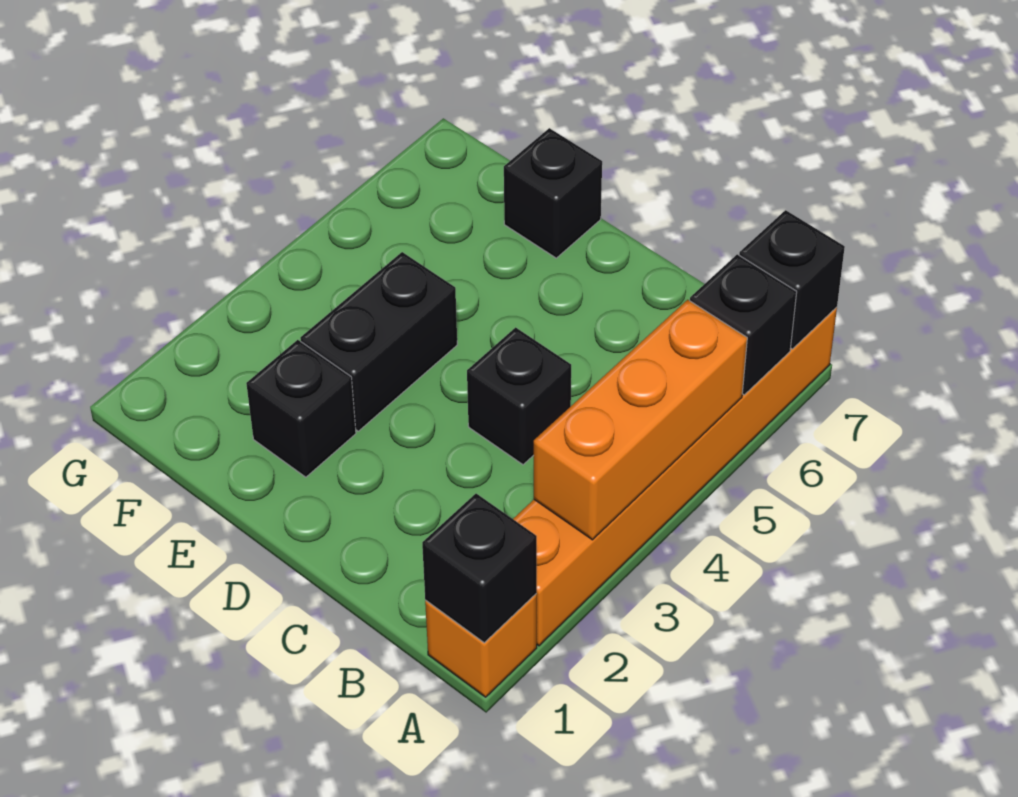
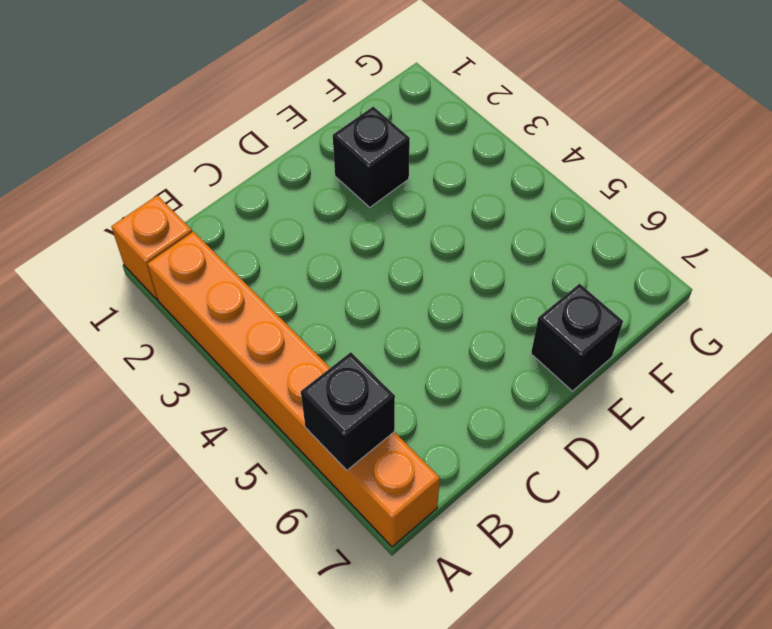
none -> black brick C4 level 1
none -> black brick E3:E4 level 1

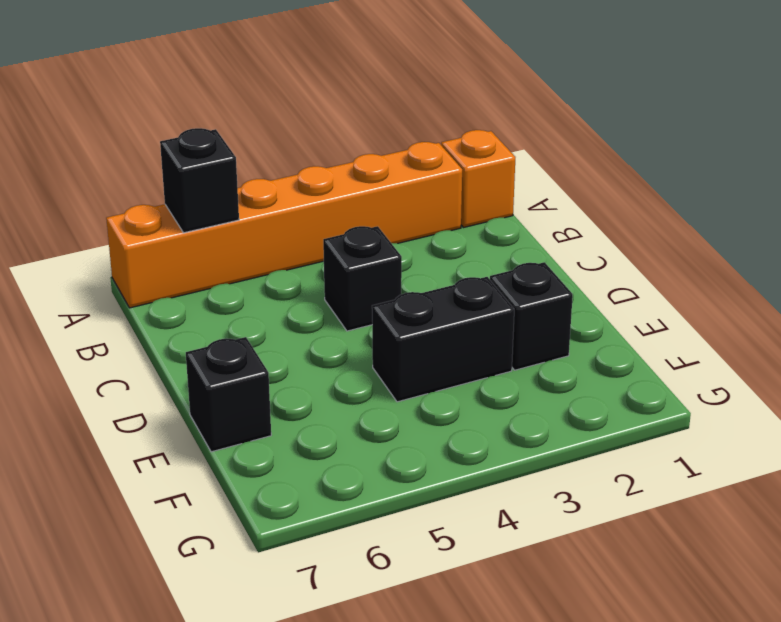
none -> black brick A1 level 2
none -> orange brick A3:A5 level 2

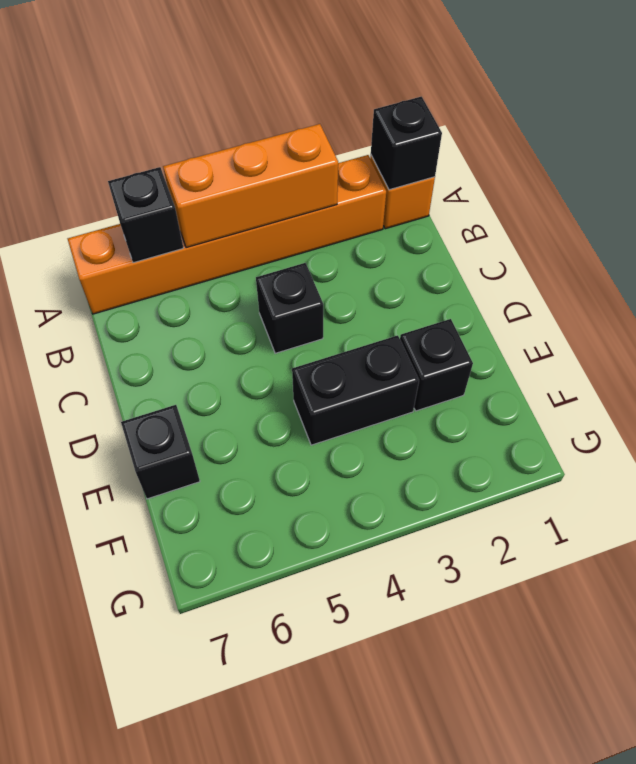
none -> black brick A7 level 2

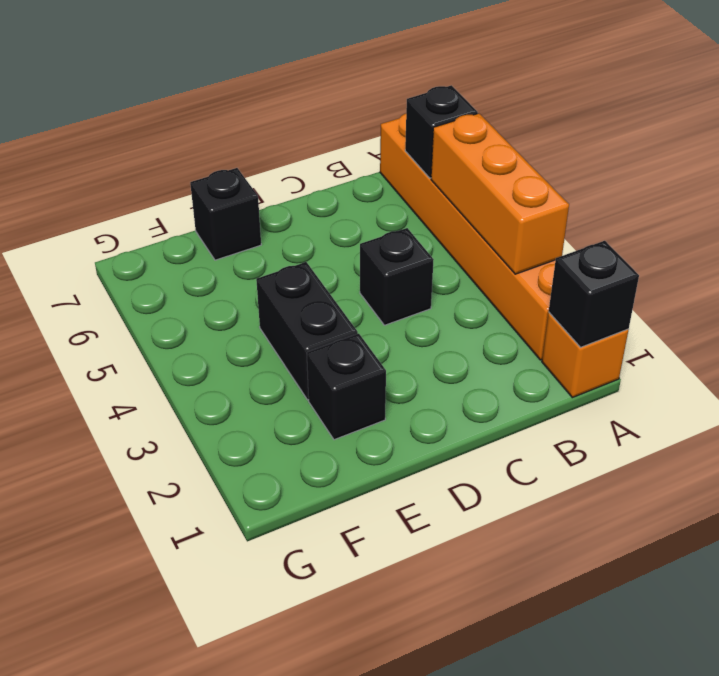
none -> black brick A7 level 2

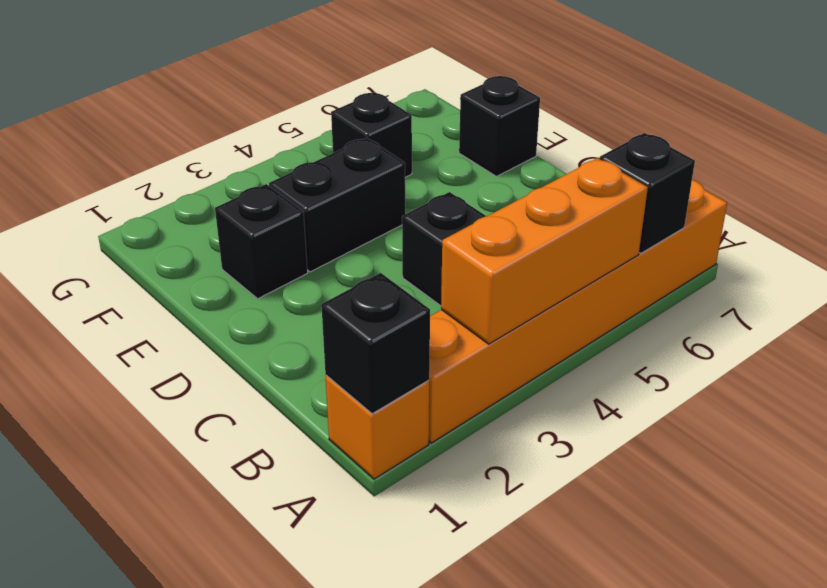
black brick F5 level 1 -> black brick A7 level 2

